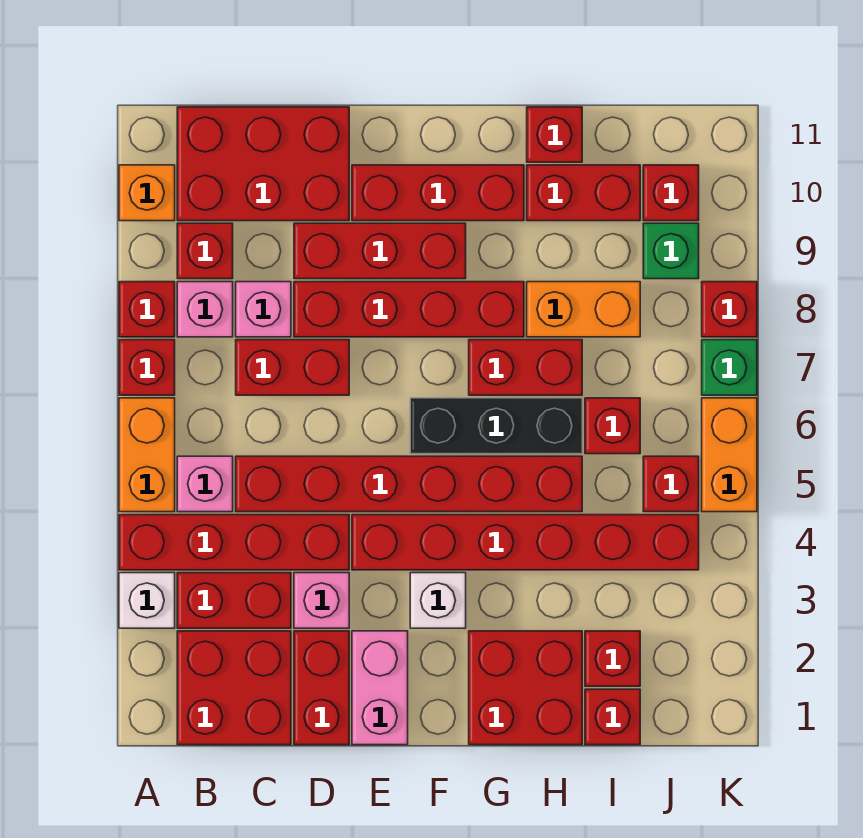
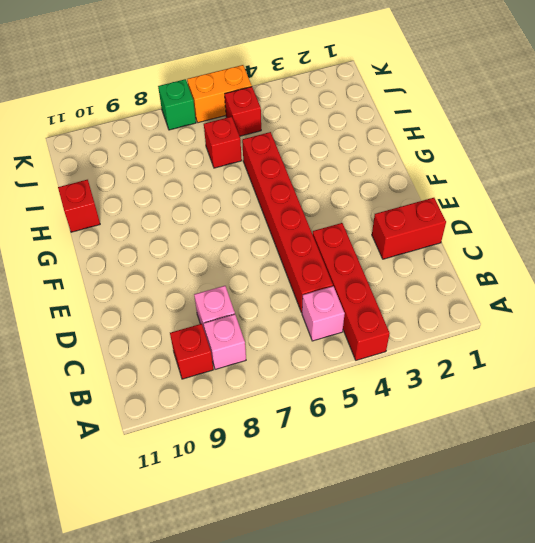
none -> white brick A3 level 1
none -> orange brick A5:A6 level 1
none -> red brick A7 level 1
none -> red brick A8 level 1

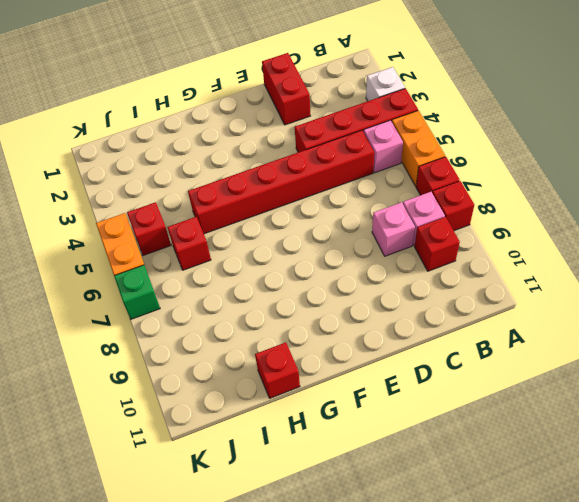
none -> orange brick A10 level 1
none -> red brick B1:C2 level 1
none -> red brick B3:C3 level 1
none -> red brick B10:D11 level 1

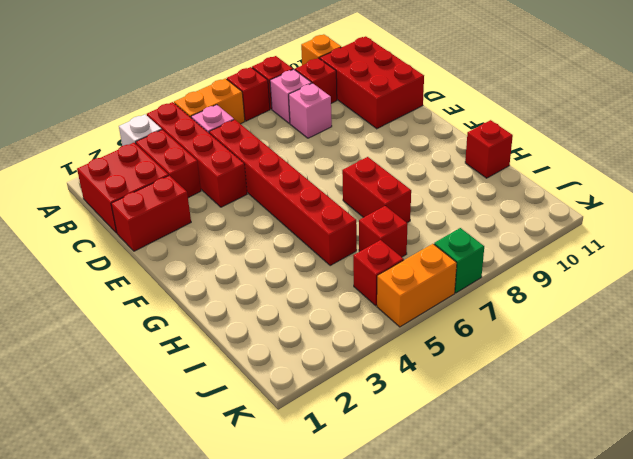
none -> red brick C7:D7 level 1
none -> pink brick D3 level 1
none -> red brick D8:G8 level 1
none -> red brick D9:F9 level 1

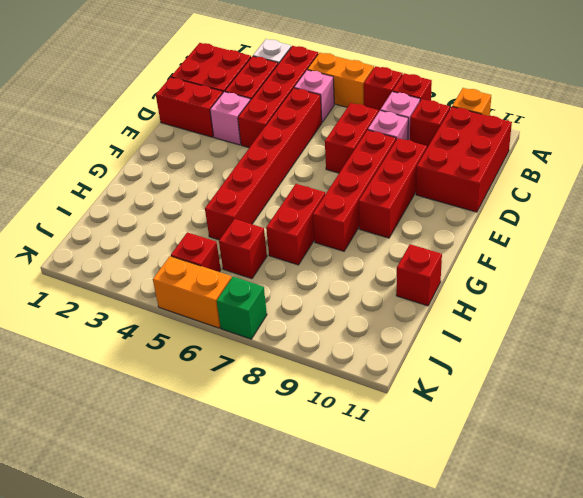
none -> pink brick E1:E2 level 1
none -> red brick E4:J4 level 1
none -> red brick E10:G10 level 1
none -> white brick F3 level 1

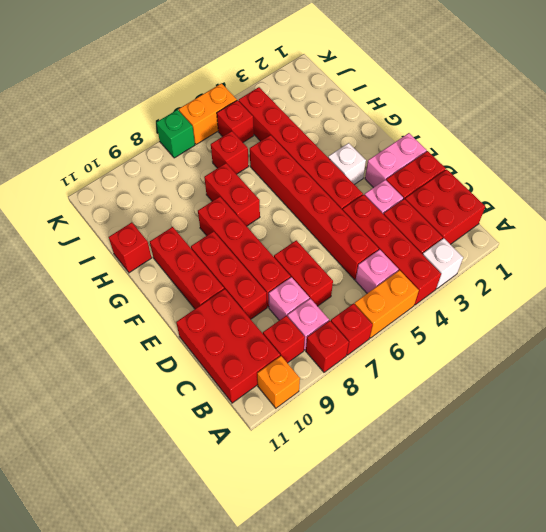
none -> black brick F6:H6 level 1
none -> red brick G1:H2 level 1
none -> orange brick H8:I8 level 1
none -> red brick H10:I10 level 1

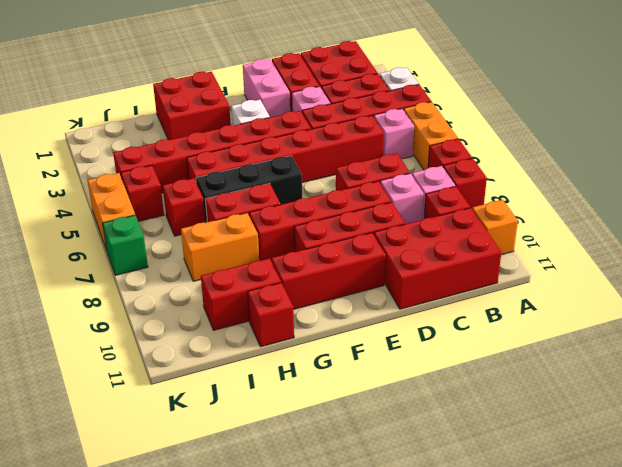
none -> red brick I1 level 1
none -> red brick I2 level 1
none -> green brick J9 level 1
none -> red brick J10 level 1

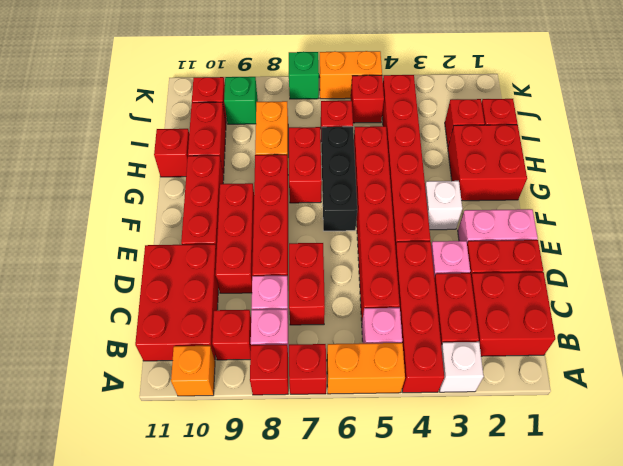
none -> red brick K8 level 1

